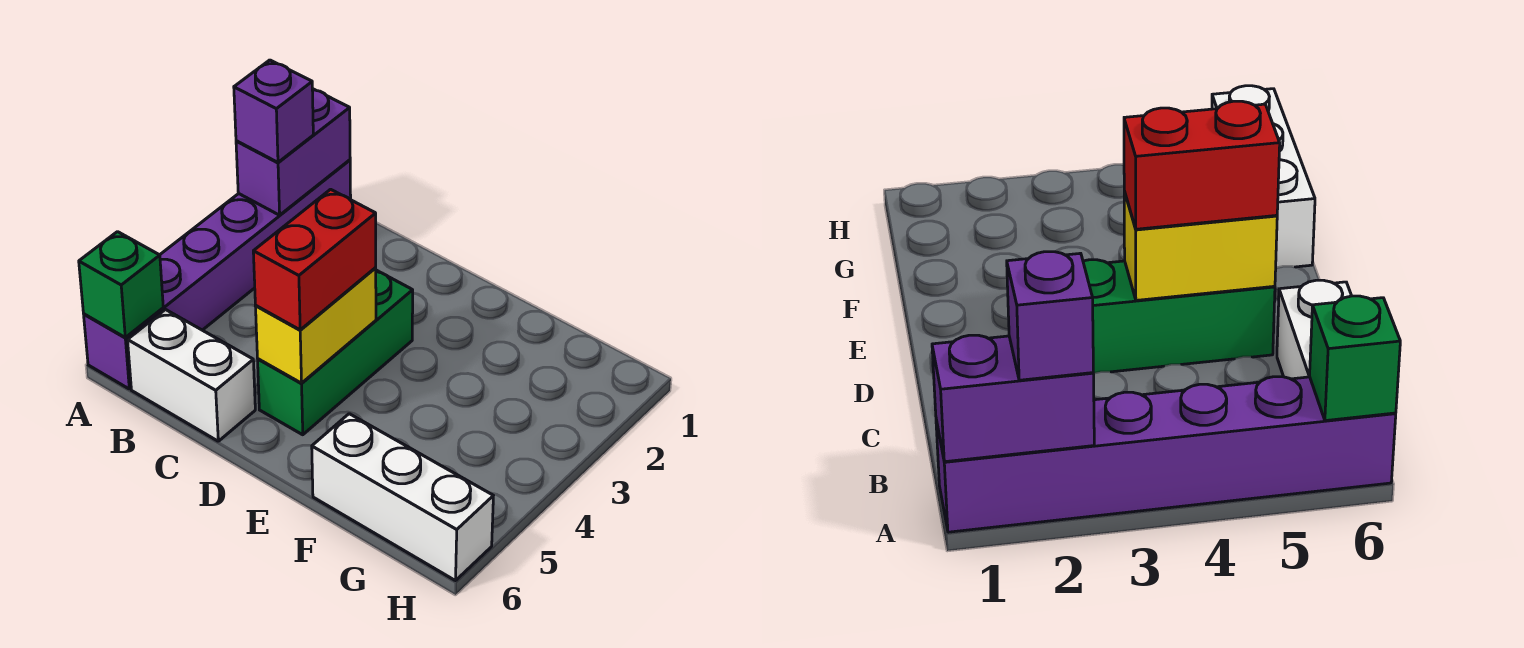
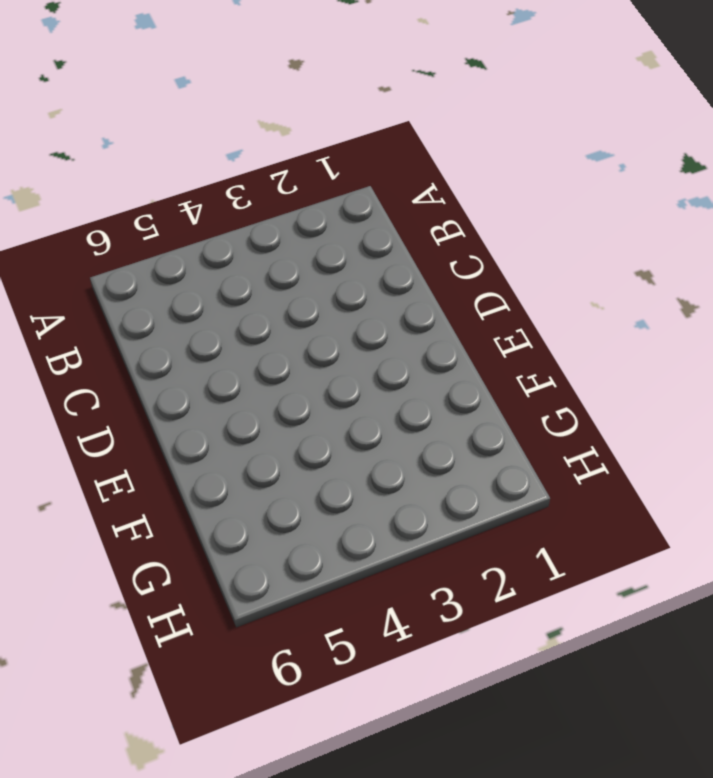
none -> purple brick A1:A6 level 1
none -> white brick B6:C6 level 1

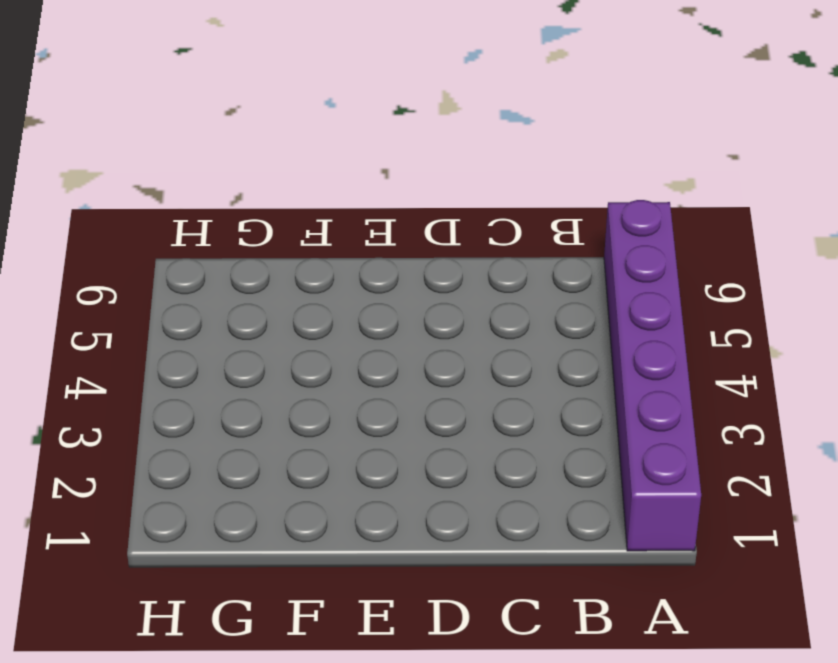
none -> white brick B6:C6 level 1
none -> green brick D3:D5 level 1

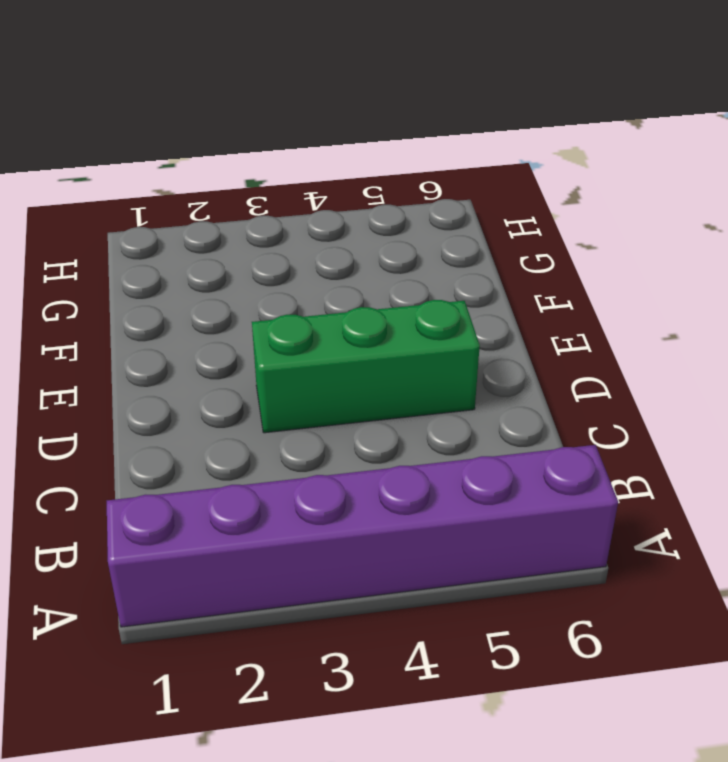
none -> white brick B6:C6 level 1
none -> white brick F6:H6 level 1

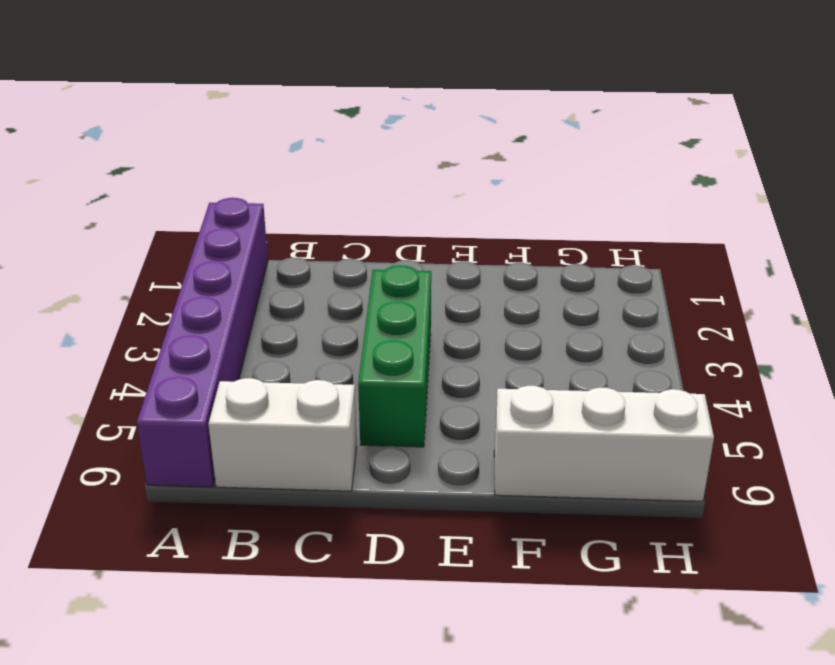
none -> purple brick A1:A2 level 2
none -> green brick A6 level 2

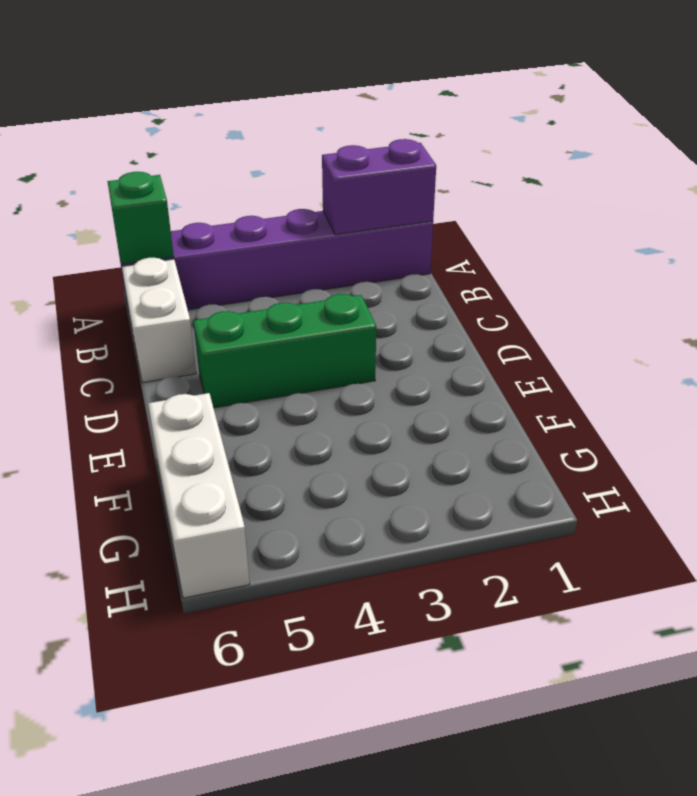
none -> yellow brick D4:D5 level 2
none -> purple brick A2 level 3

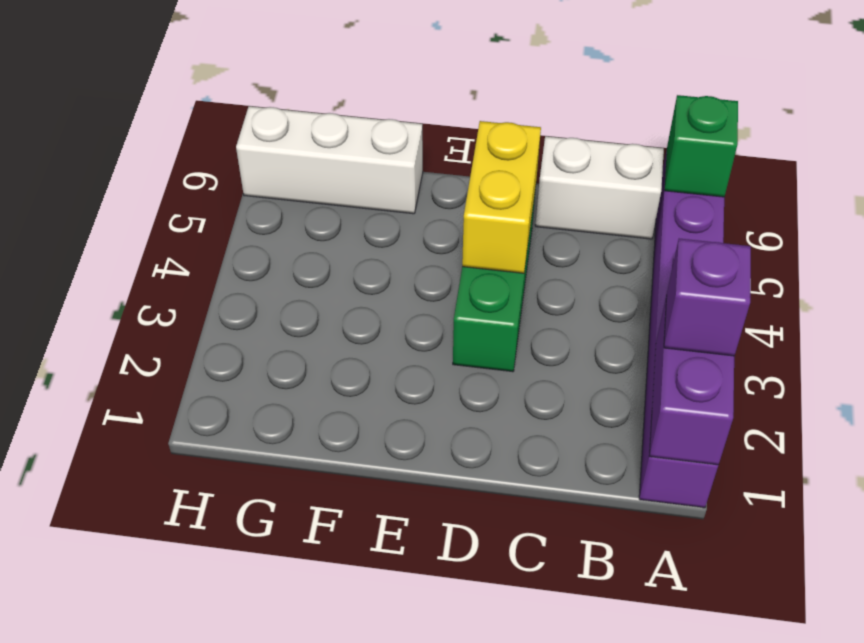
none -> red brick D4:D5 level 3

